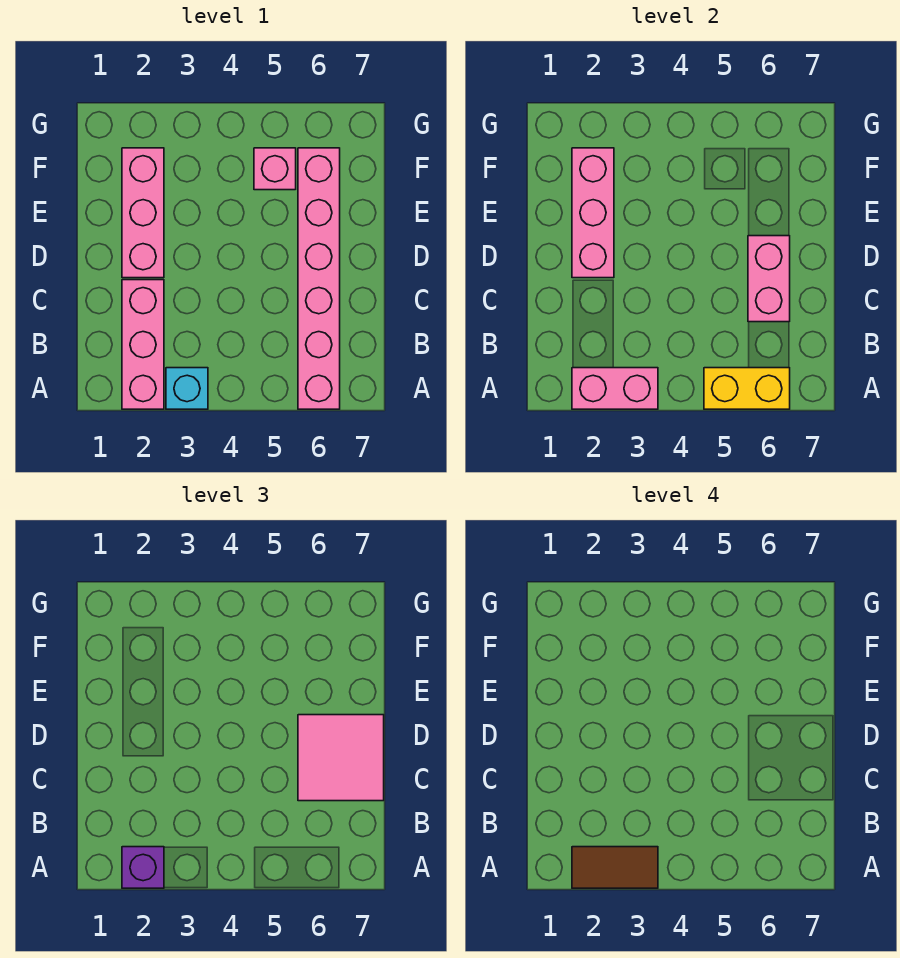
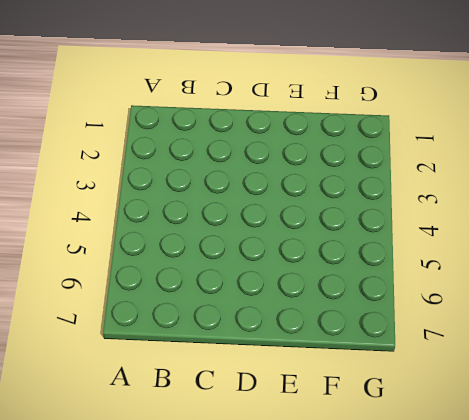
none -> pink brick A2:C2 level 1
none -> cyan brick A3 level 1
none -> pink brick A6:F6 level 1

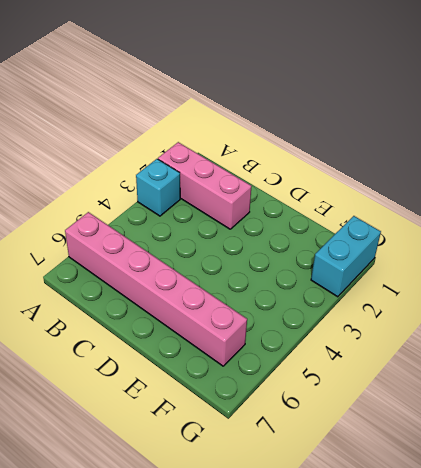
cyan brick G1:G2 level 1 -> none
none -> pink brick D2:F2 level 1
none -> pink brick F5 level 1
none -> pink brick A2:A3 level 2

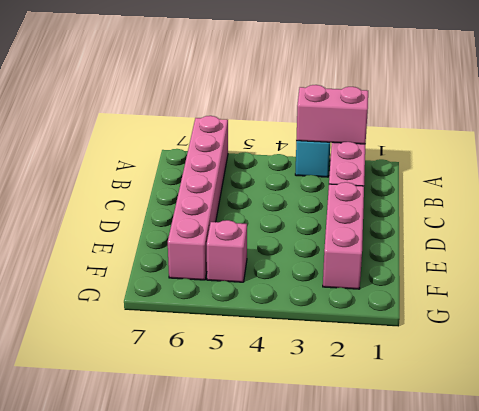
none -> yellow brick A5:A6 level 2
none -> pink brick C6:D6 level 2
none -> pink brick D2:F2 level 2

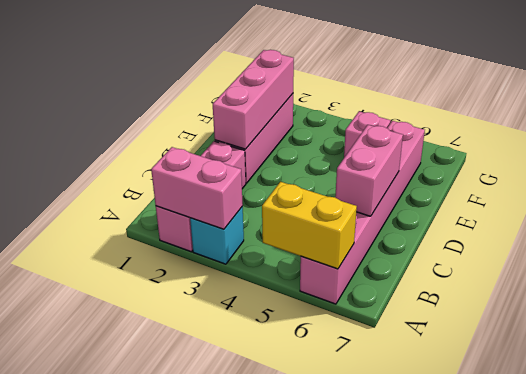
none -> purple brick A2 level 3
none -> pink tile C6:D7 level 3
none -> brown tile A2:A3 level 4

